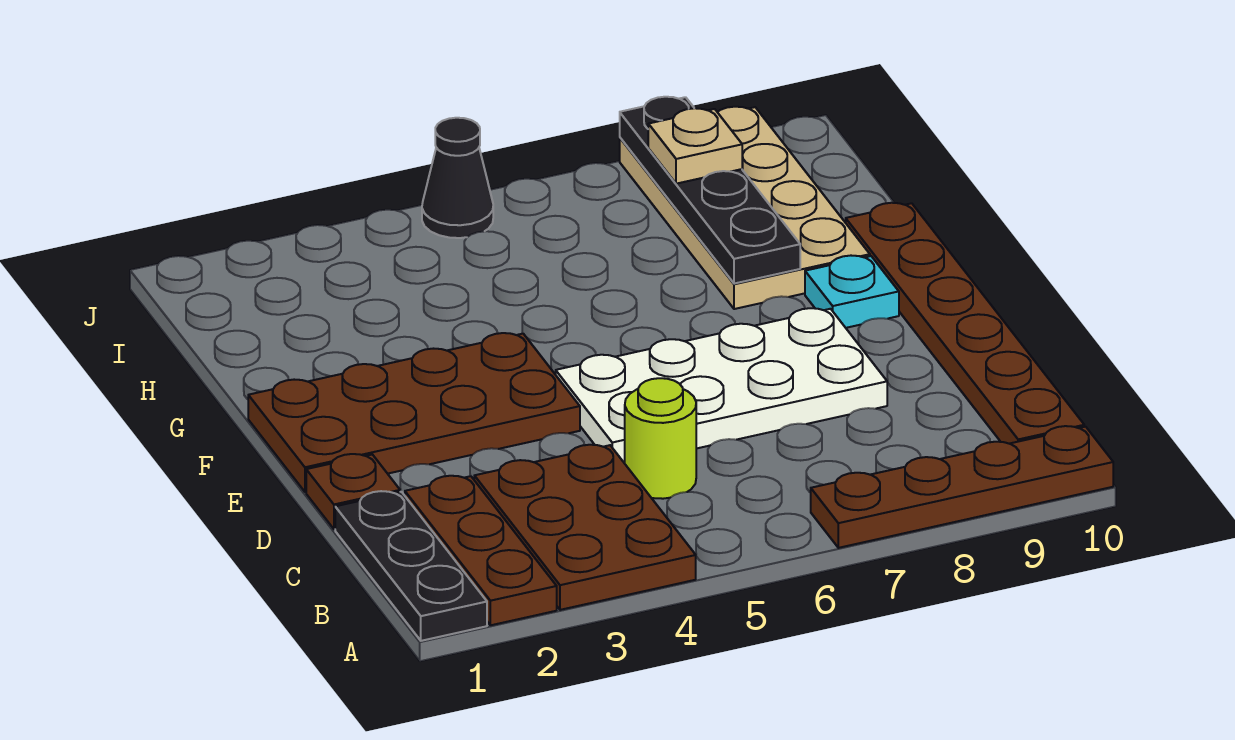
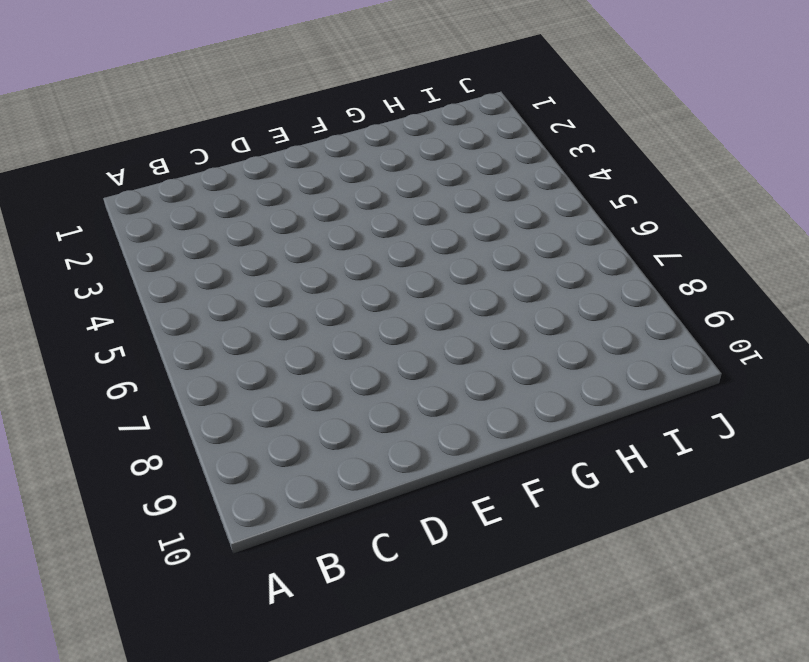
none -> black plate A1:C1 level 1
none -> brown plate A2:C2 level 1
none -> brown plate A3:C4 level 1

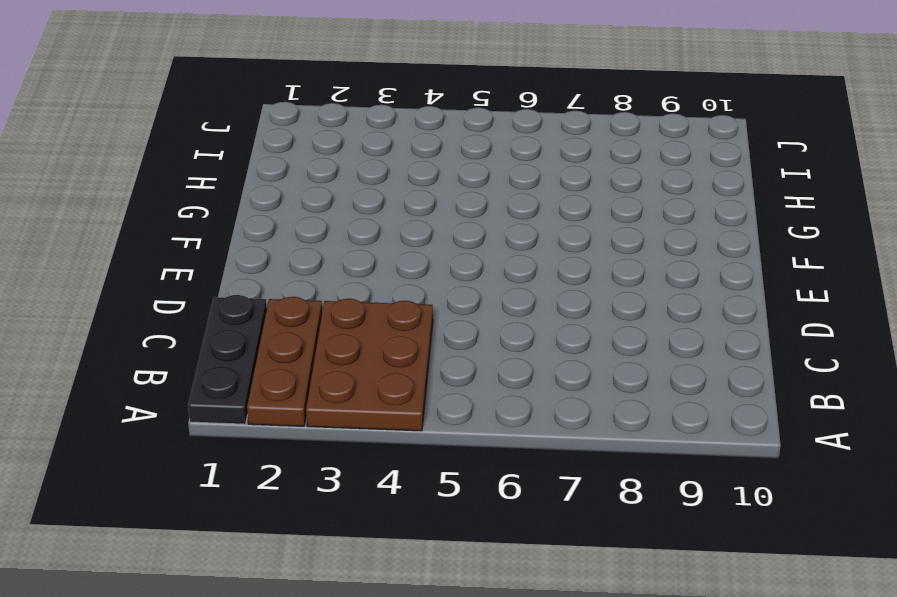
none -> brown plate A7:A10 level 1
none -> brown plate B10:G10 level 1
none -> lime round brick C5 level 1

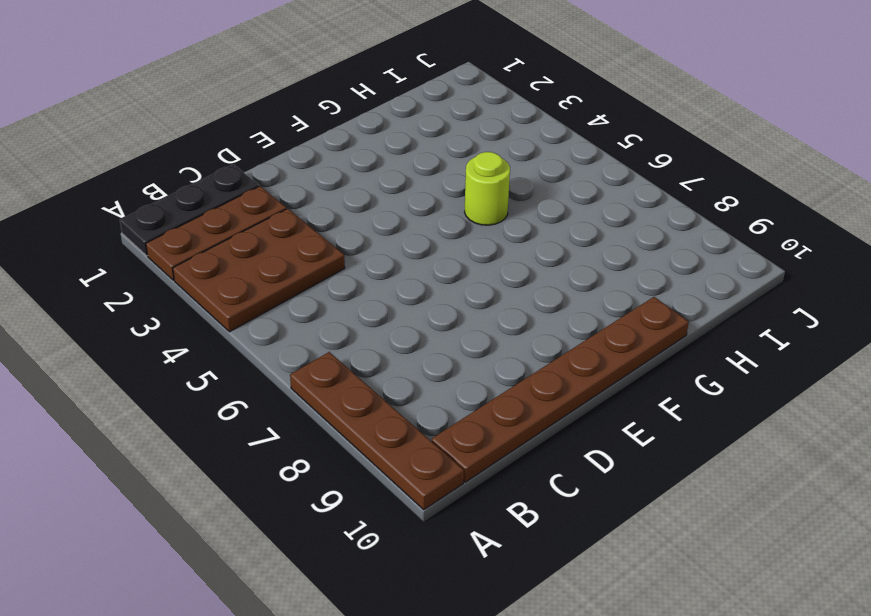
lime round brick G5 level 1 -> lime round brick C5 level 1
none -> brown plate D1 level 1
none -> white plate D5:E8 level 1
none -> brown plate E1:F4 level 1

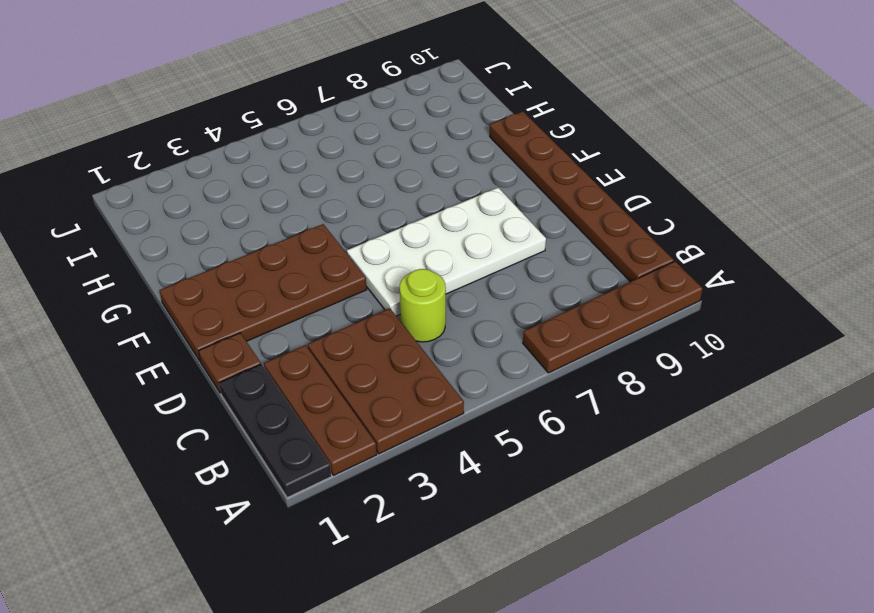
none -> cyan plate F9 level 1
none -> tan plate G8:J9 level 1
none -> black cone J5 level 1

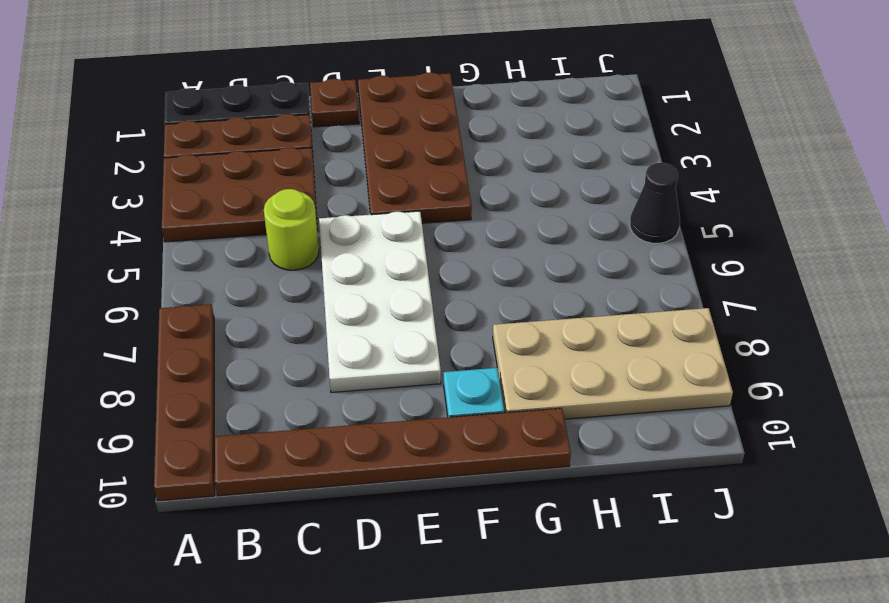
none -> black plate G8:J8 level 2
none -> tan plate I8 level 3

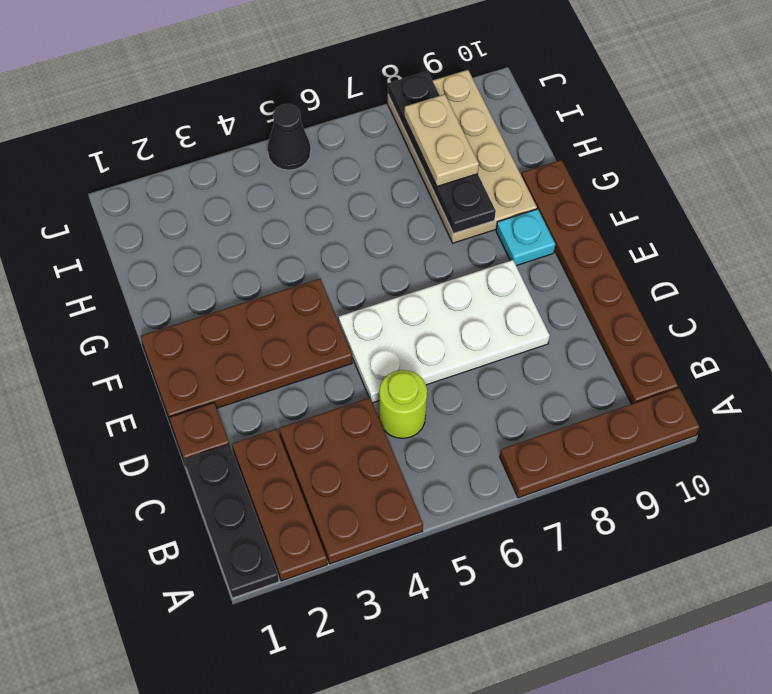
tan plate H8:I8 level 3 -> tan plate I8 level 3

